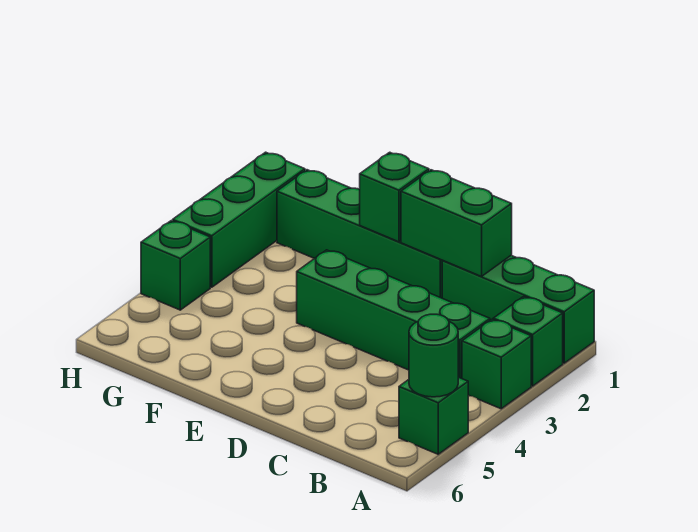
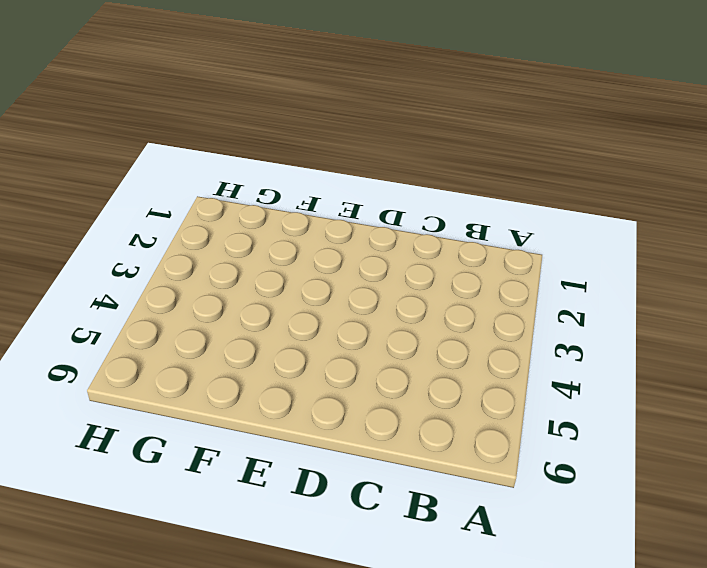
none -> green brick A1:C1 level 1
none -> green brick A2 level 1

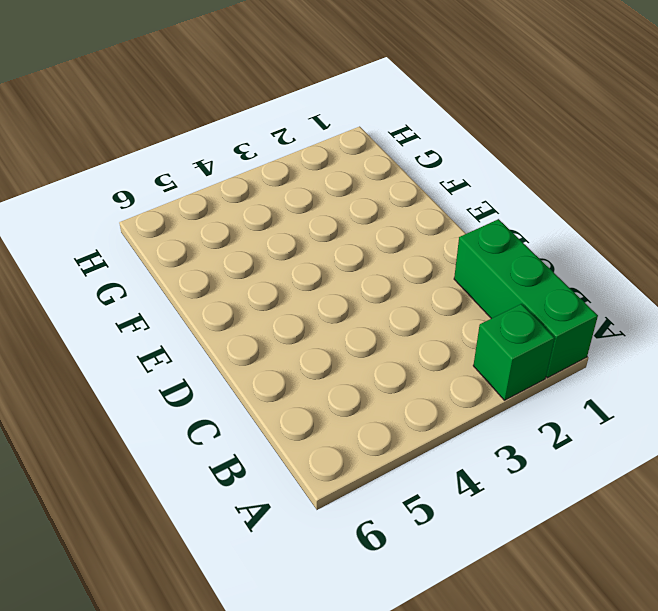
none -> green brick A3 level 1
none -> green brick A5 level 1

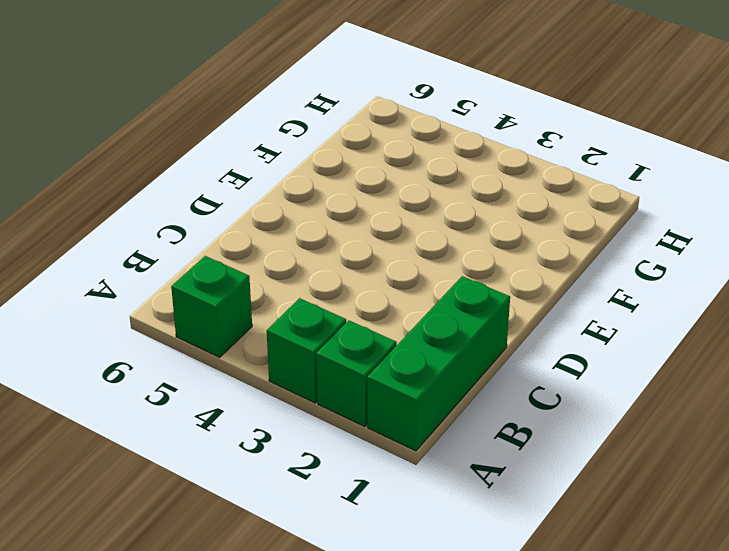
none -> green brick B3:E3 level 1
none -> green brick D1:G1 level 1

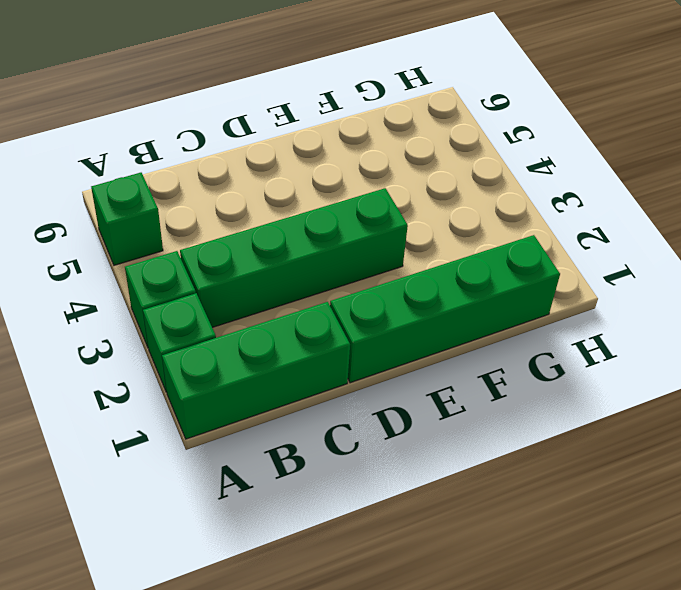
none -> green brick H1:H3 level 1
none -> green brick H4 level 1

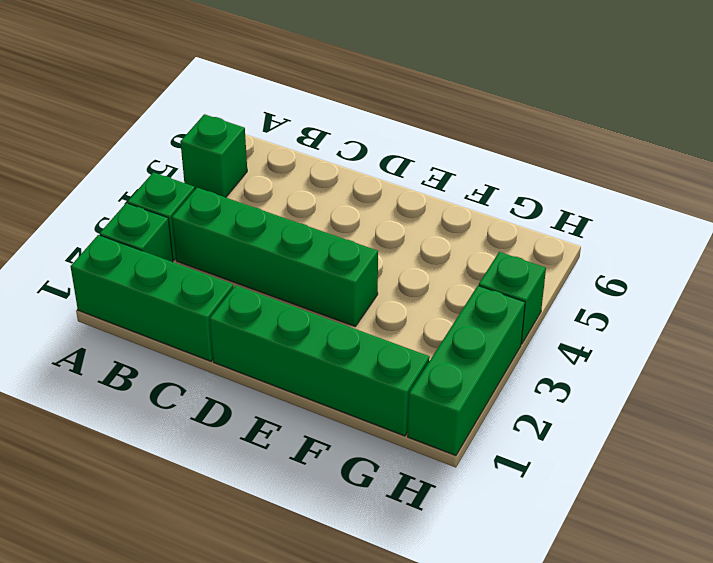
none -> green round brick A5 level 2
none -> green brick C1:D1 level 2

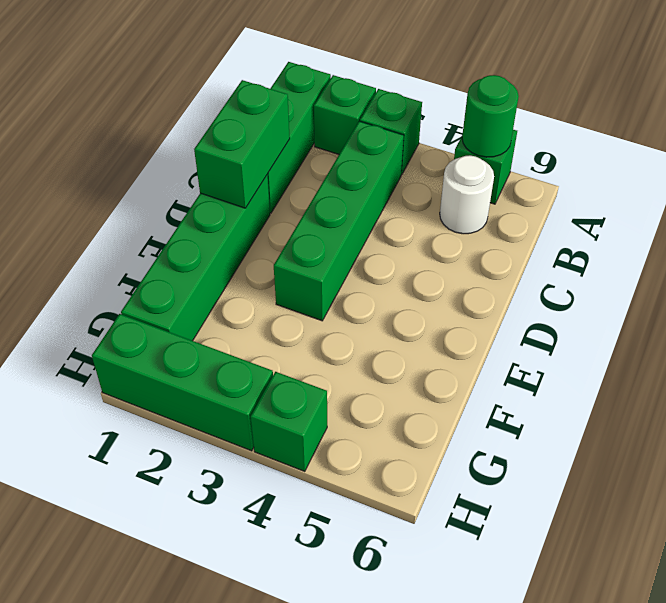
white round brick B5 level 1 -> none
none -> green brick E1 level 2

